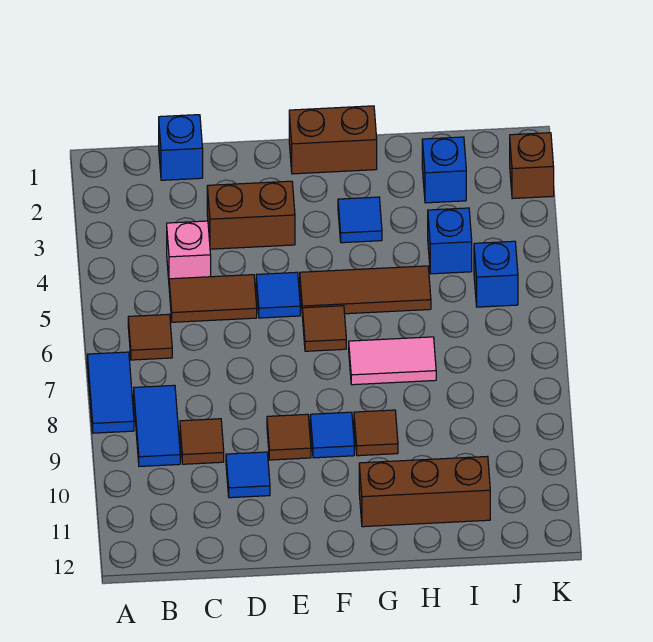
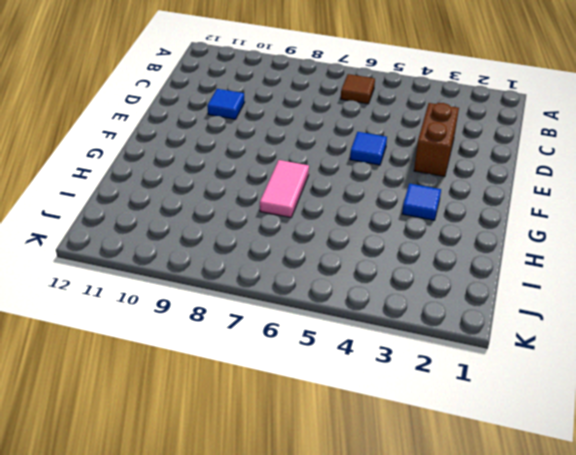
none -> blue tile A7:A8 level 1
none -> blue tile B8:B9 level 1
none -> blue brick C1 level 1

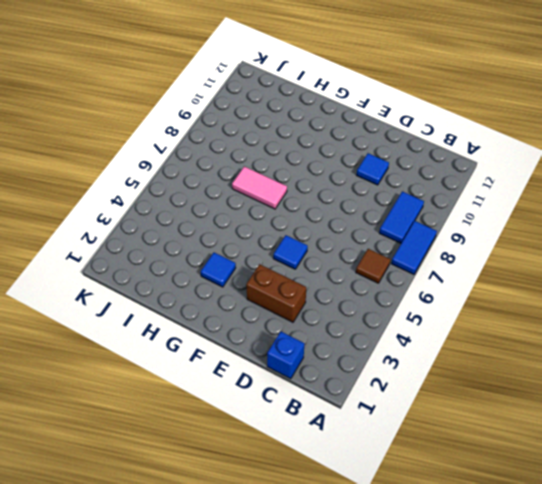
none -> pink brick C4 level 1
none -> brown tile C5:D5 level 1
none -> brown tile C9 level 1

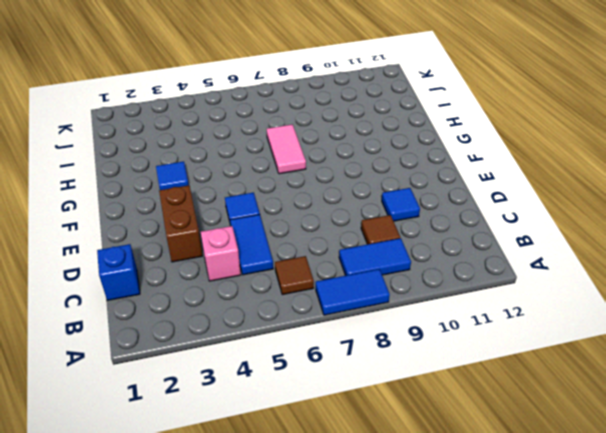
blue tile C5:D5 level 1 -> brown tile C5:D5 level 1
none -> brown tile E9 level 1
none -> brown brick F1:G1 level 1
none -> brown tile F5:H5 level 1

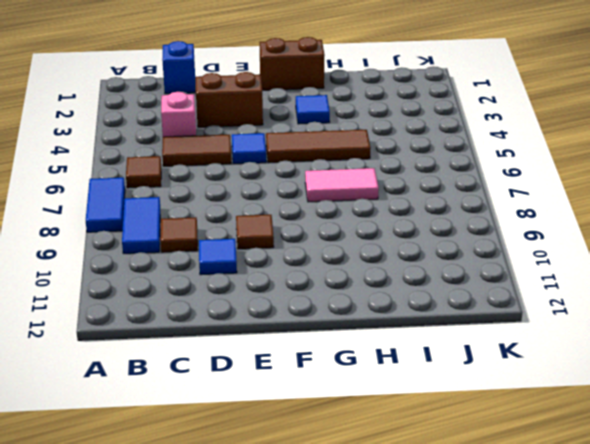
none -> brown tile F6 level 1
none -> blue tile F9 level 1
none -> brown tile G9 level 1

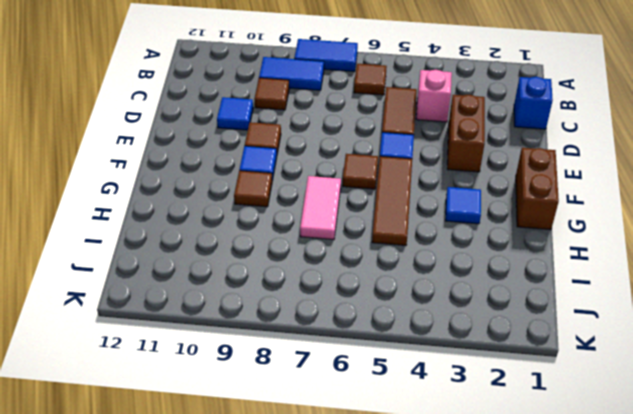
none -> brown brick G11:I11 level 1
none -> blue brick I2 level 1
none -> blue brick I4 level 1

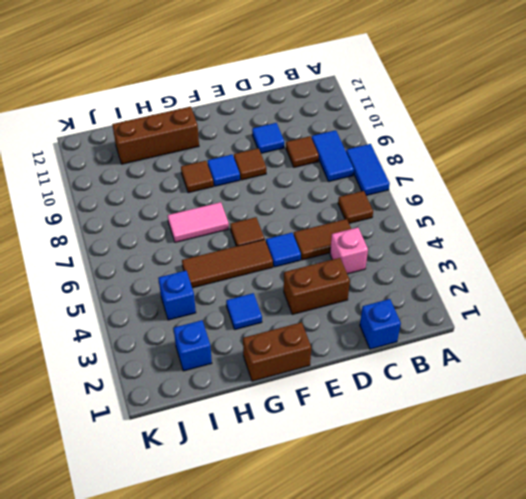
none -> blue brick J5 level 1
none -> brown brick K2 level 1

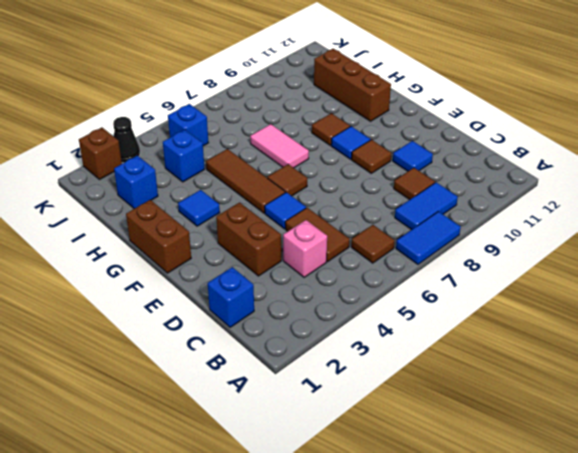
black cone K3 level 1 -> none

